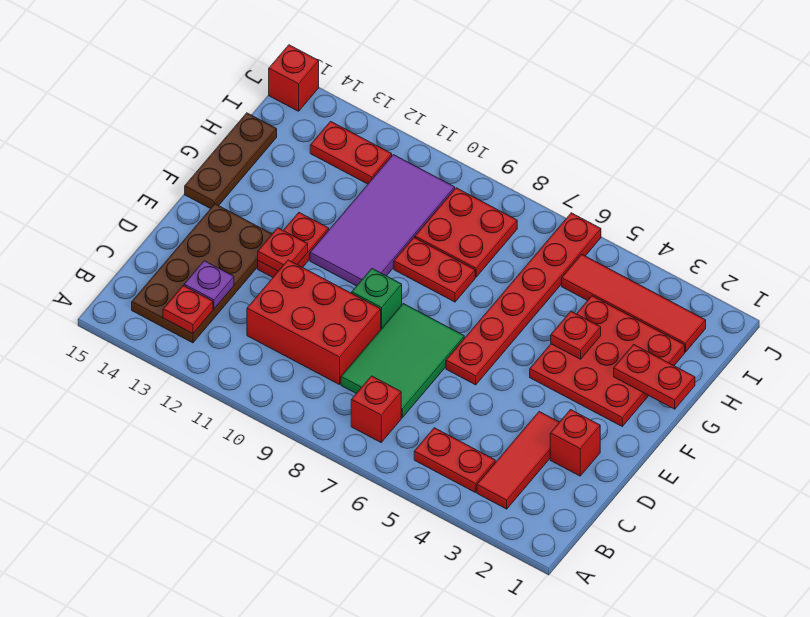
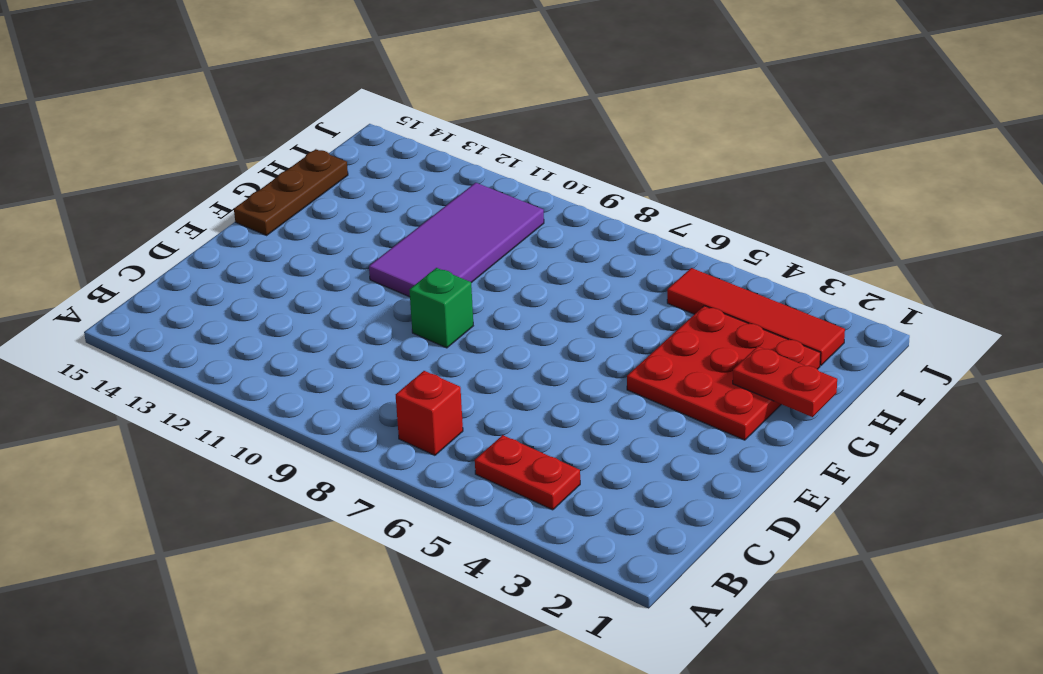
none -> red tile B3:D3 level 1
none -> brown plate B13:E14 level 1
none -> green tile C7:E8 level 1

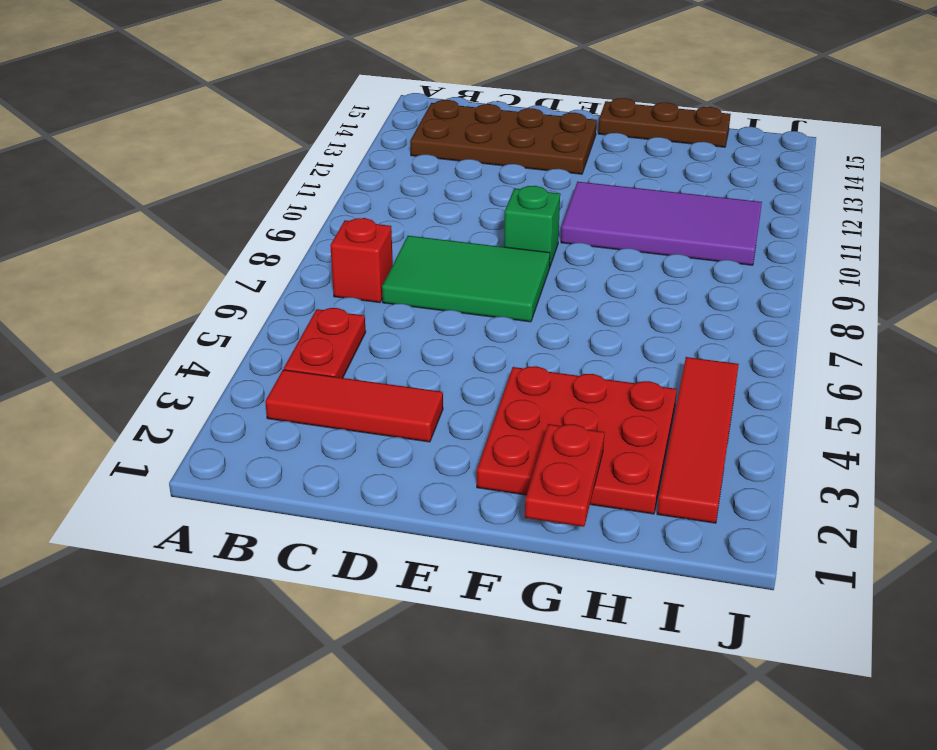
none -> red brick C9:D11 level 1
none -> red brick D2 level 1
none -> red plate E6:J6 level 1

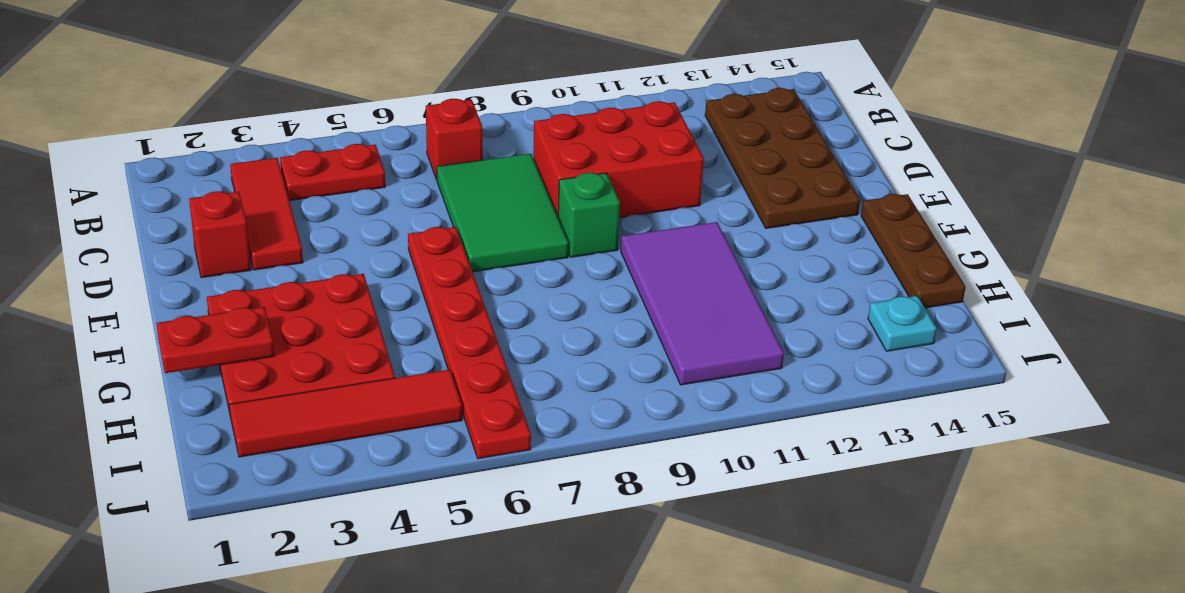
cyan plate I14 level 1 -> none
none -> red plate E12:F12 level 1
none -> red plate G8:G9 level 1
none -> red plate H8:I9 level 1

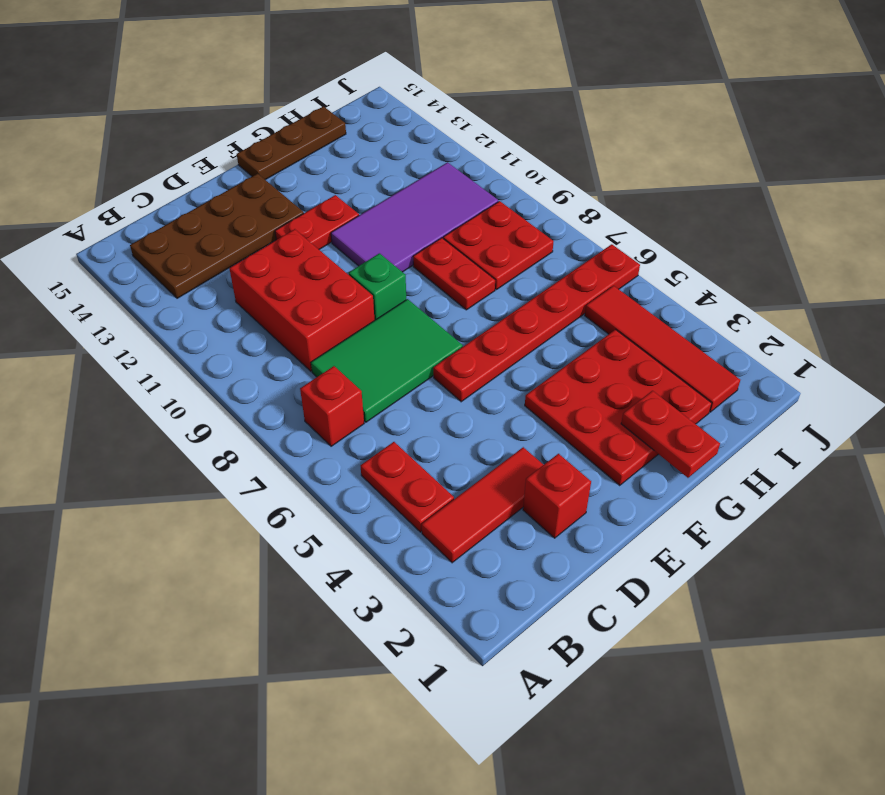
none -> red plate I12:I13 level 1
none -> red brick J15 level 1
none -> red plate B13 level 2

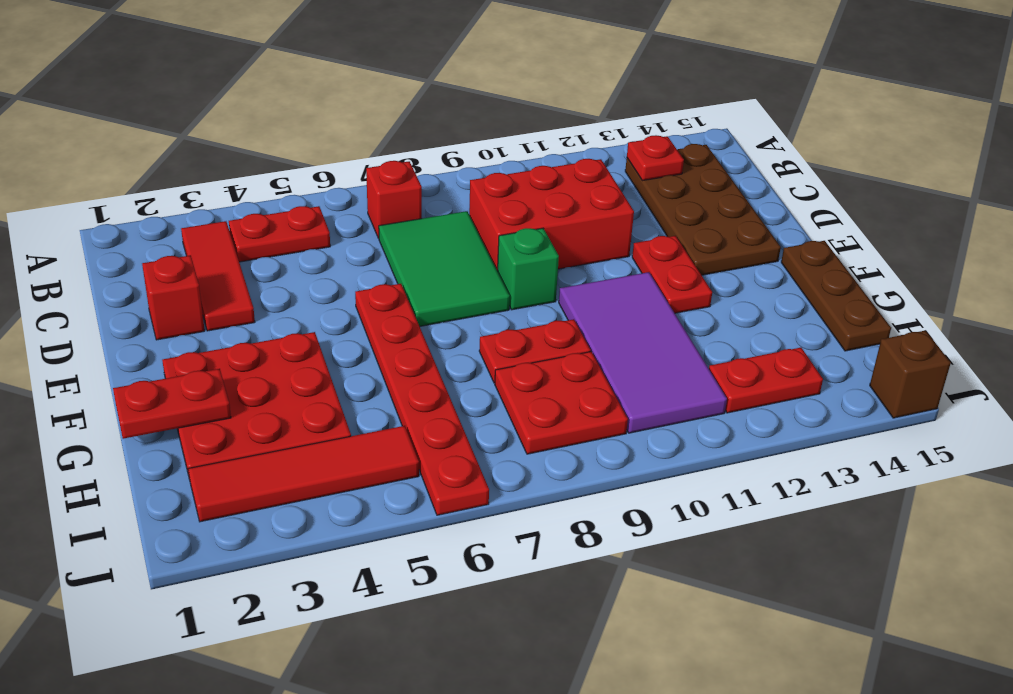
brown brick J15 level 1 -> red brick J15 level 1
none -> purple plate C13 level 2
none -> red plate E12 level 2
none -> red plate G4 level 2

